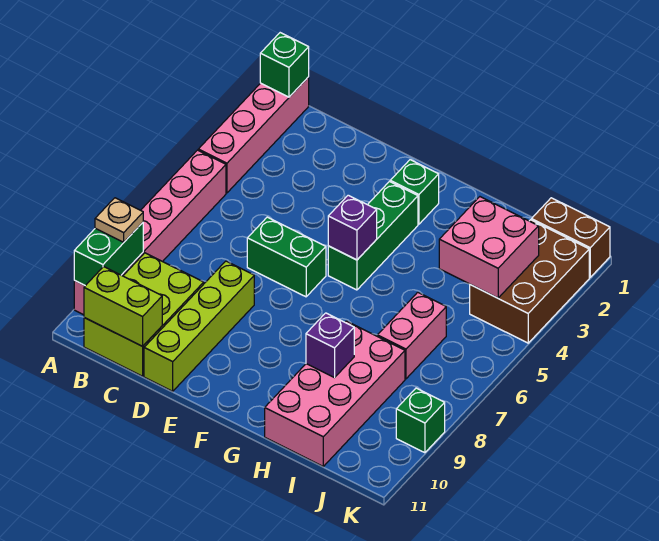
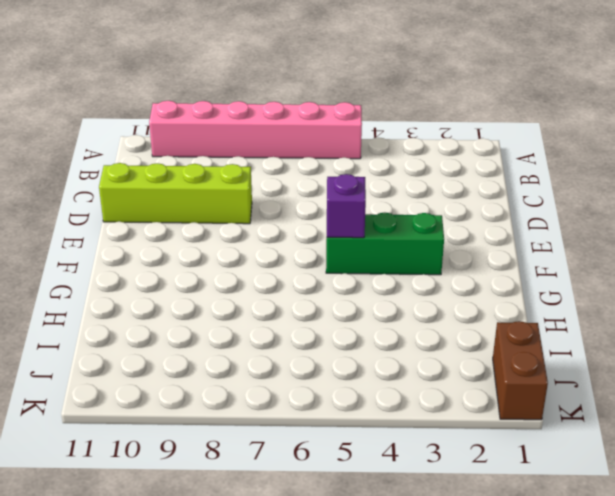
none -> pink brick A1:A4 level 1
none -> lime brick B9:C11 level 1
none -> green brick D6:E6 level 1

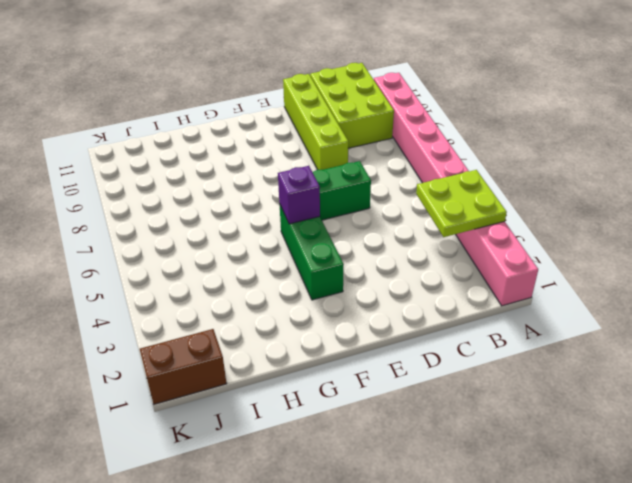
lime plate A3:B4 level 2 -> none
none -> green brick F2 level 1
none -> pink brick H8:I11 level 1
none -> pink brick I6:I7 level 1

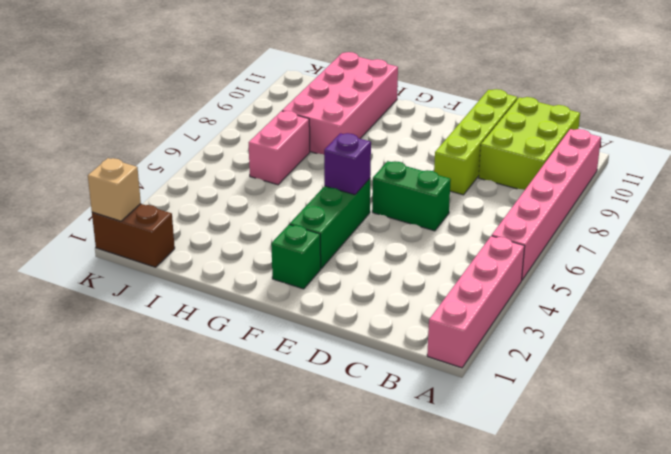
tan brick K1 level 2 -> none
none -> brown brick J2:K4 level 1
none -> green brick K9 level 1
none -> green brick A1 level 2

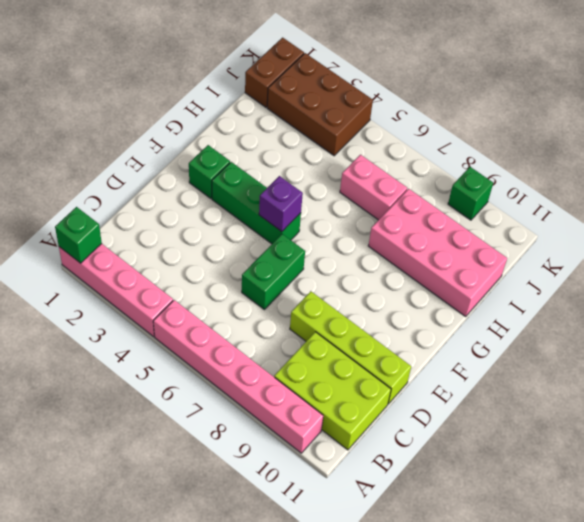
none -> green brick A9:A10 level 2
none -> lime brick B11:C11 level 2
none -> purple brick H9 level 2

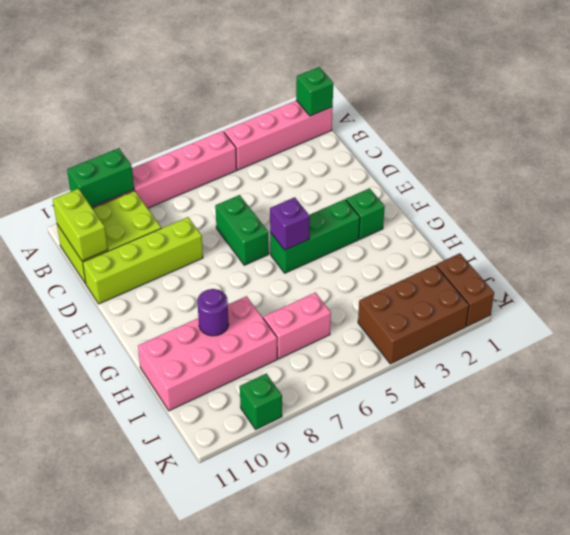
purple round brick H9 level 2 -> purple brick H9 level 2
none -> pink brick I3:J4 level 2
none -> tan plate A9 level 3

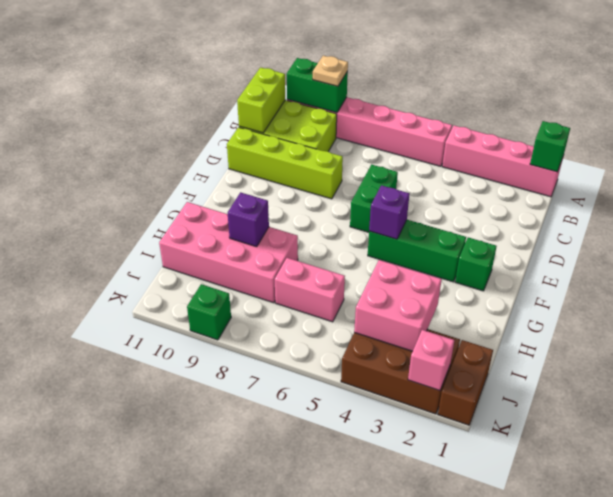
pink brick K2 level 2 -> none

